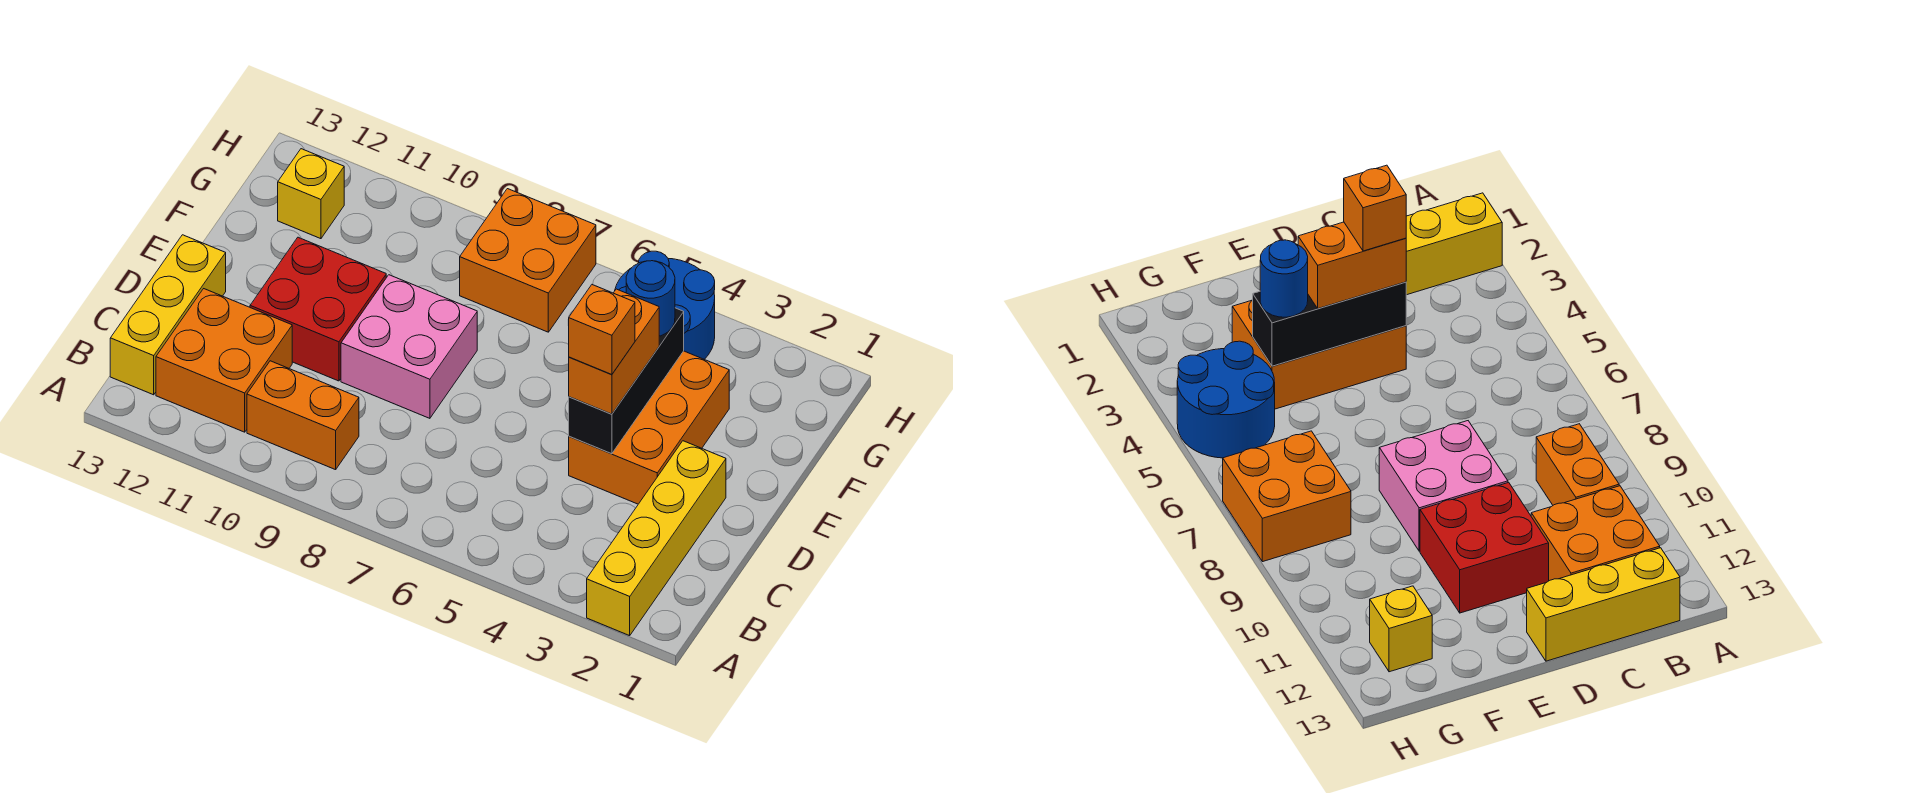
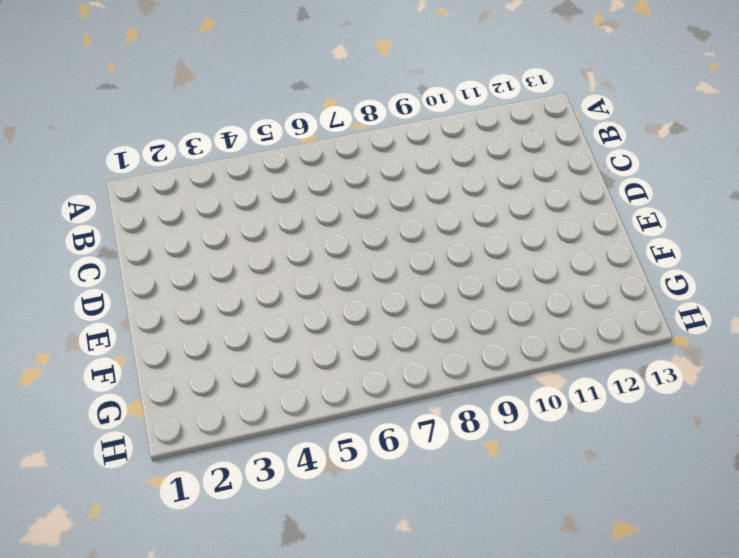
none -> yellow brick A2:D2 level 1
none -> orange brick B9:B10 level 1
none -> orange brick B11:C12 level 1

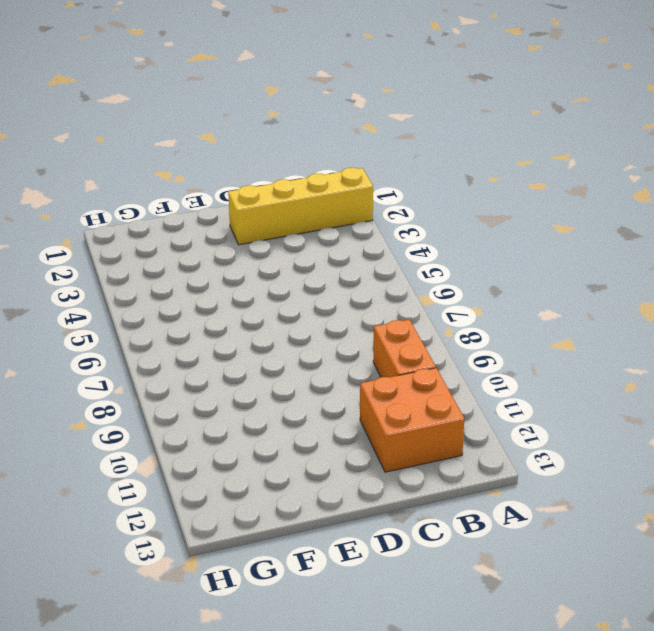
none -> yellow brick B13:D13 level 1
none -> orange brick D3:F4 level 1
none -> pink brick D8:E9 level 1

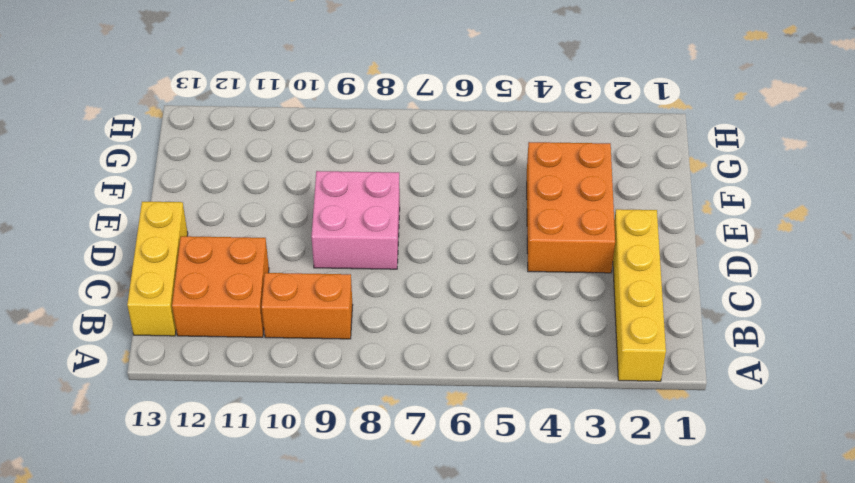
none -> red brick D10:E11 level 1
none -> blue round brick G4:H5 level 1
none -> orange brick G7:H8 level 1

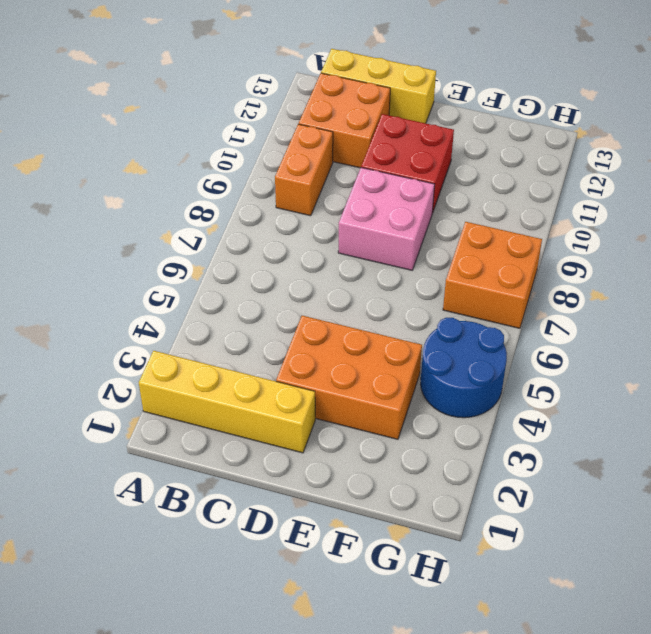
none -> yellow brick G12 level 1
none -> black brick D4:F4 level 2
none -> orange brick D4:E4 level 3

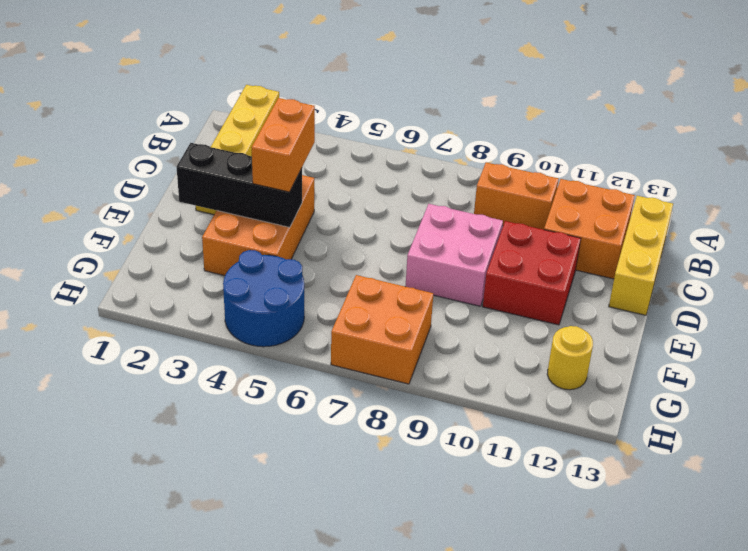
black brick E2:E4 level 2 -> black brick D4:F4 level 2
yellow round brick G12 level 1 -> yellow brick G12 level 1
none -> blue round brick F4 level 3
none -> orange brick D4 level 4

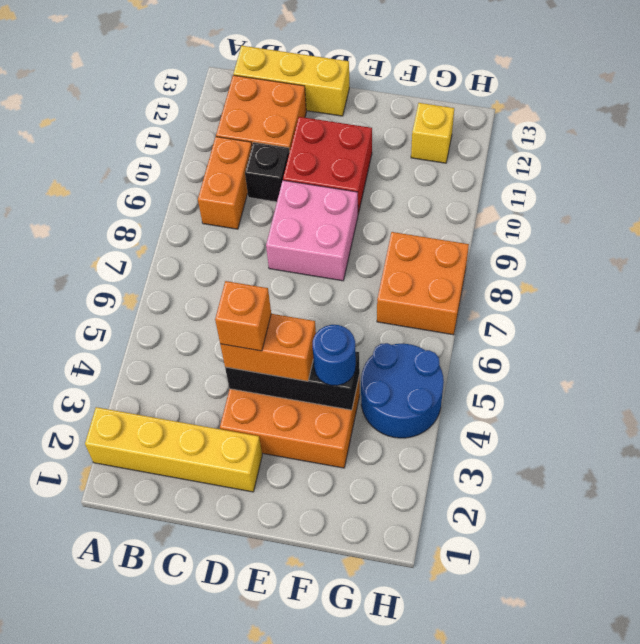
black brick C10 level 1 -> none

